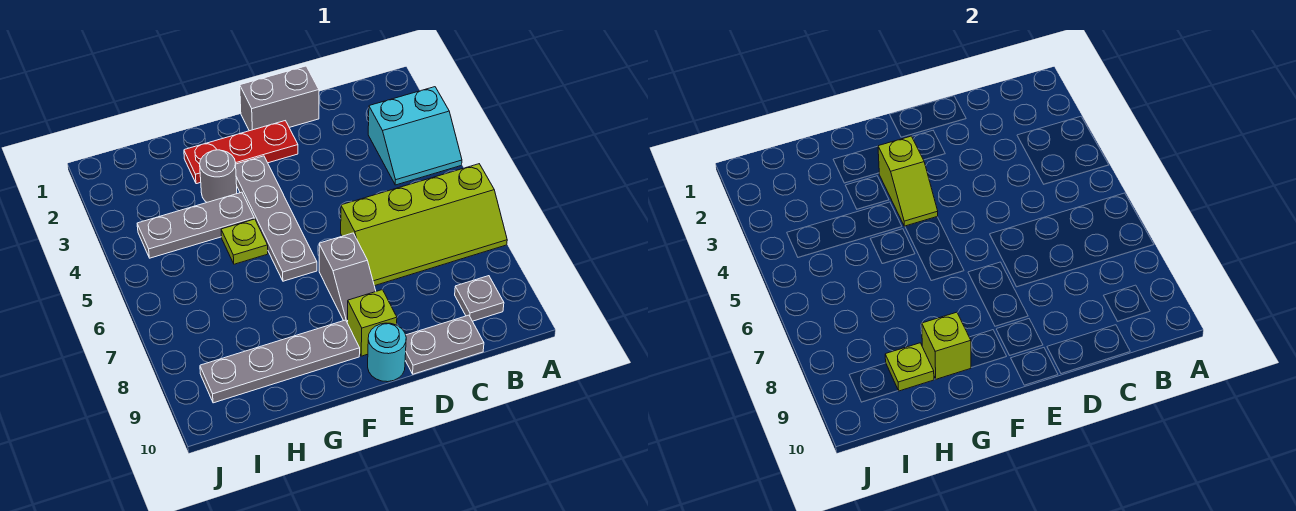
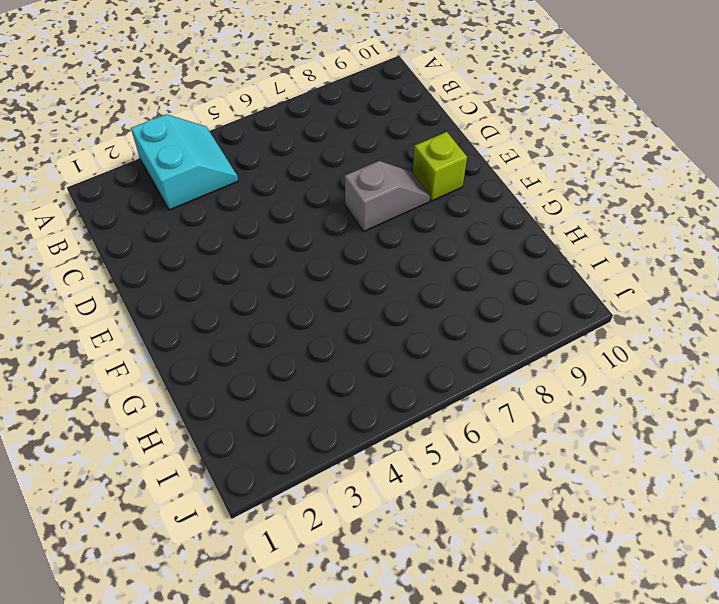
none -> lime slope A6:D7 level 1 top 6
none -> grey plate B9 level 1
none -> grey plate C10:D10 level 1

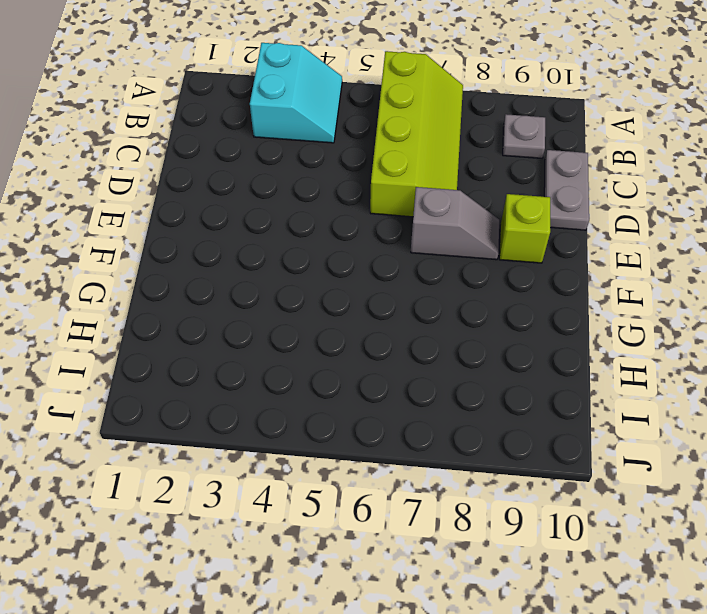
none -> grey brick D1:E1 level 1
none -> red plate E2:G2 level 1
none -> cyan round brick E10 level 1

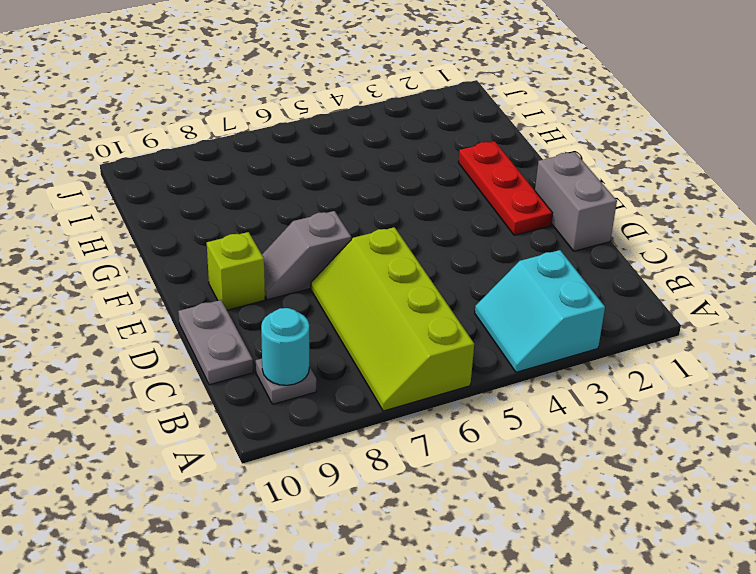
cyan round brick B9 level 2 -> cyan round brick E10 level 1
none -> grey plate F3:F6 level 1
none -> grey plate F9:I9 level 1
none -> grey round brick G3 level 1

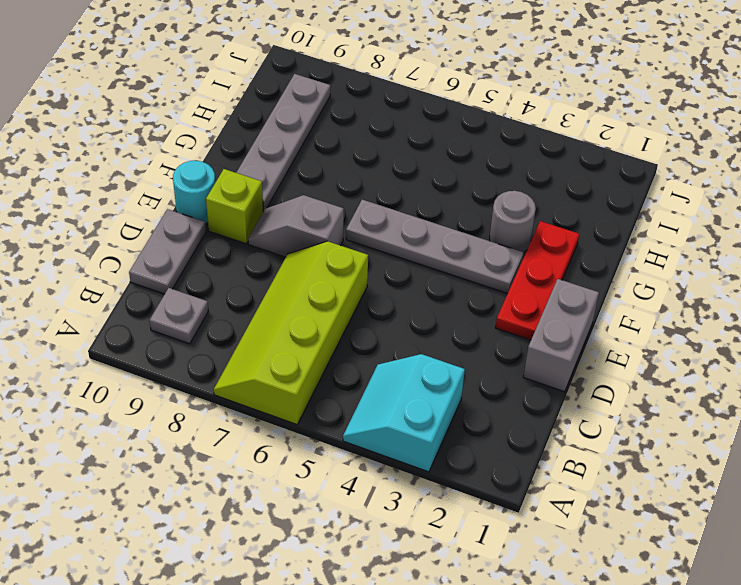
none -> grey plate G4:I4 level 1
none -> lime plate G5 level 1
none -> lime slope F3:F4 level 2 top 3

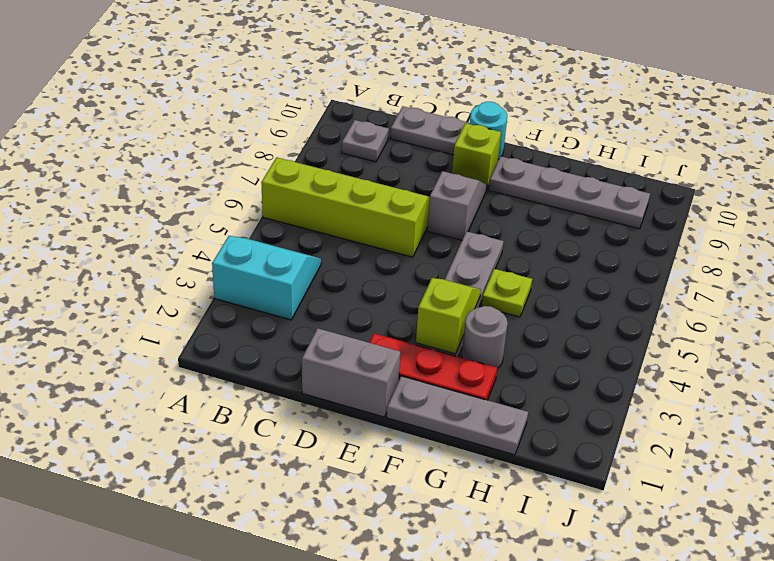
grey plate F1:H1 level 1 -> grey plate G4:I4 level 1
none -> lime brick G9 level 2
none -> lime plate H9 level 2

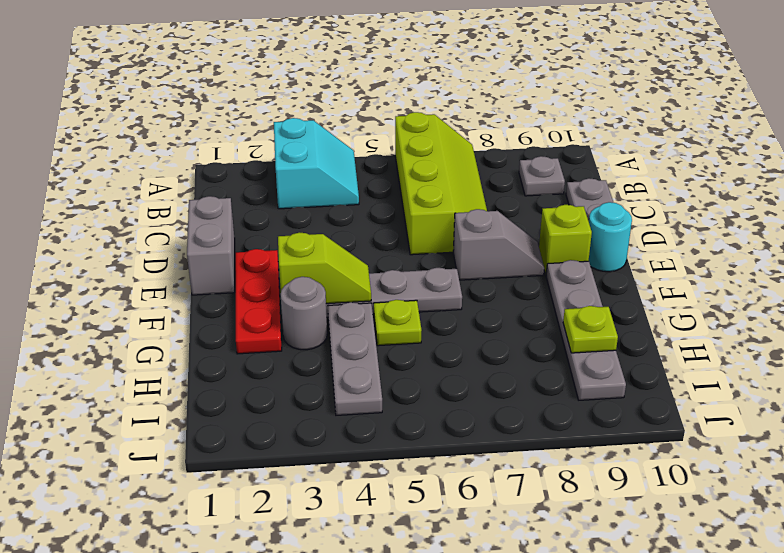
none -> lime brick G9 level 2

